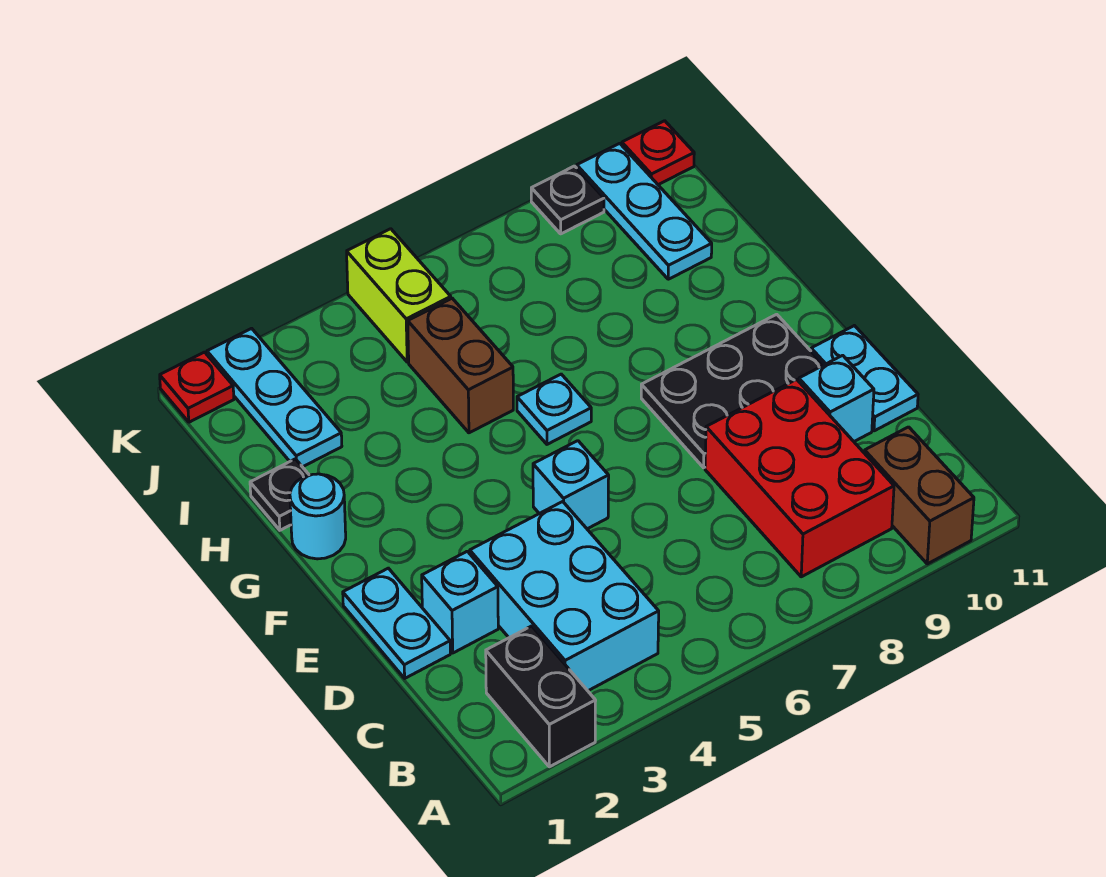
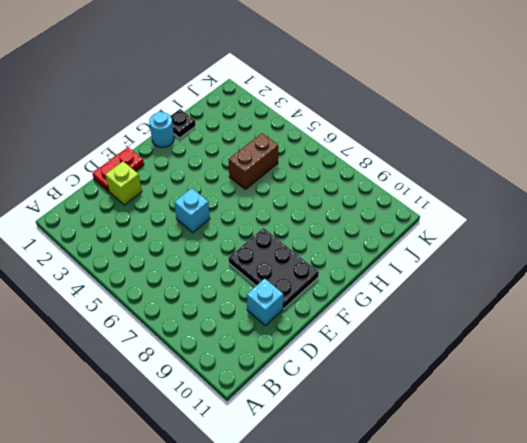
red plate D1:E1 level 1 -> cyan plate D1:E1 level 1
lime brick D2 level 1 -> cyan brick D2 level 1
none -> black brick A2:B2 level 1
none -> brown brick A10:B10 level 1
none -> cyan brick B3:D4 level 1

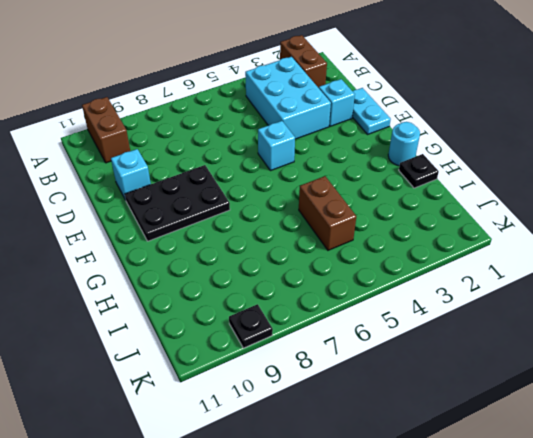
brown brick A2:B2 level 1 -> black brick A2:B2 level 1
none -> red brick B8:D9 level 1
none -> cyan plate D11:E11 level 1
none -> cyan plate G6 level 1

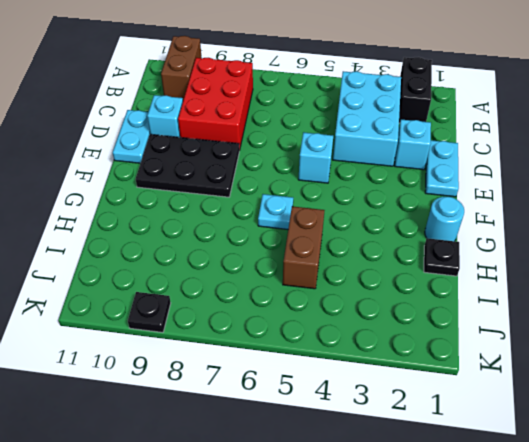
none -> cyan plate I2:K2 level 1
none -> cyan plate I10:K10 level 1
none -> lime brick J5:K5 level 1

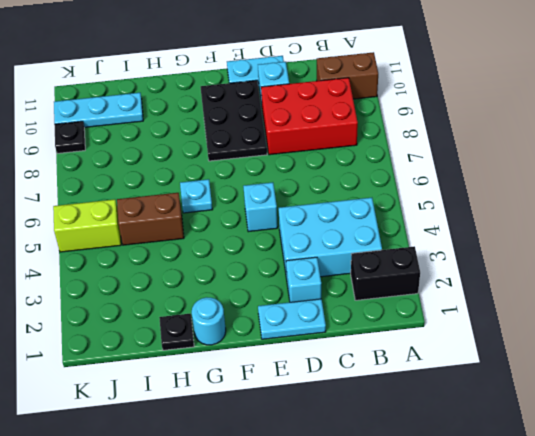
none -> cyan plate I2:K2 level 1
none -> red plate K1 level 1
none -> red plate K11 level 1

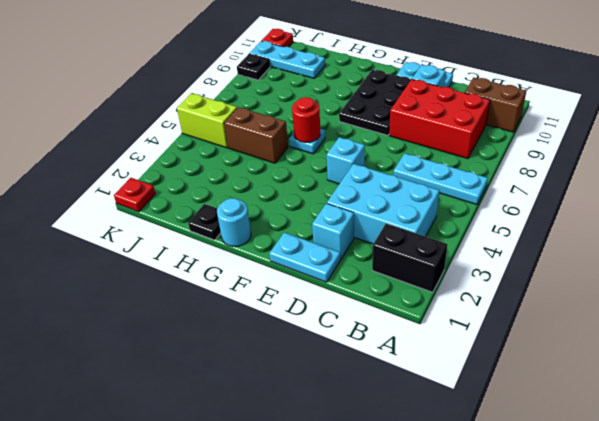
cyan plate A6:C6 level 1 -> cyan plate I2:K2 level 1
red round brick G6 level 2 -> none

